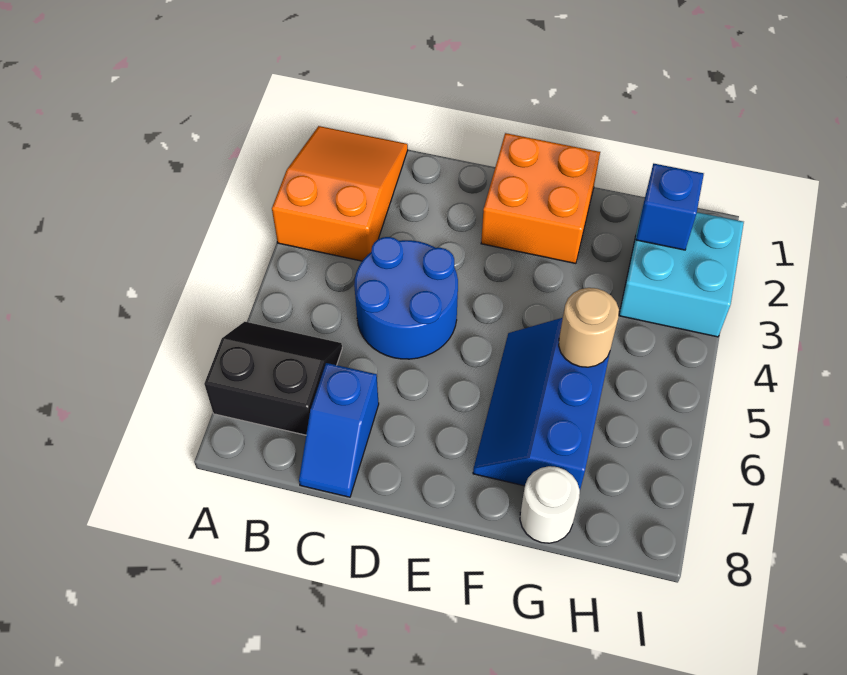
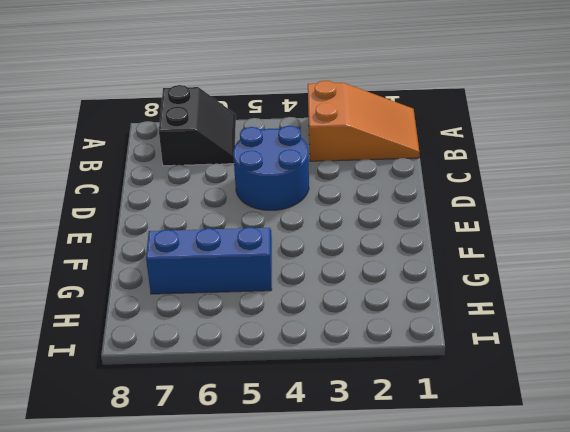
none -> blue slope C7:C8 level 1 top 7
none -> orange brick E1:F2 level 1

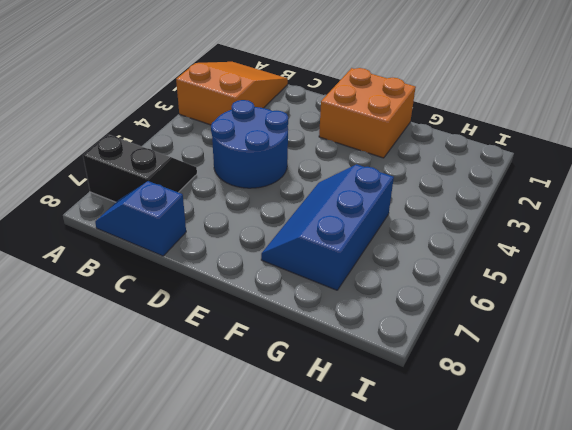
blue slope B8:C8 level 1 top C -> blue slope C7:C8 level 1 top 7
none -> white round brick G8 level 1
none -> cyan brick H2:I3 level 1

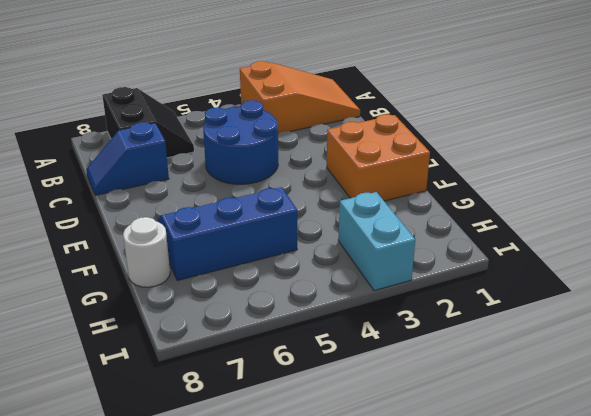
cyan brick H3:I3 level 1 -> cyan brick H2:I3 level 1
none -> tan round brick G5 level 2
none -> blue brick H2 level 2

